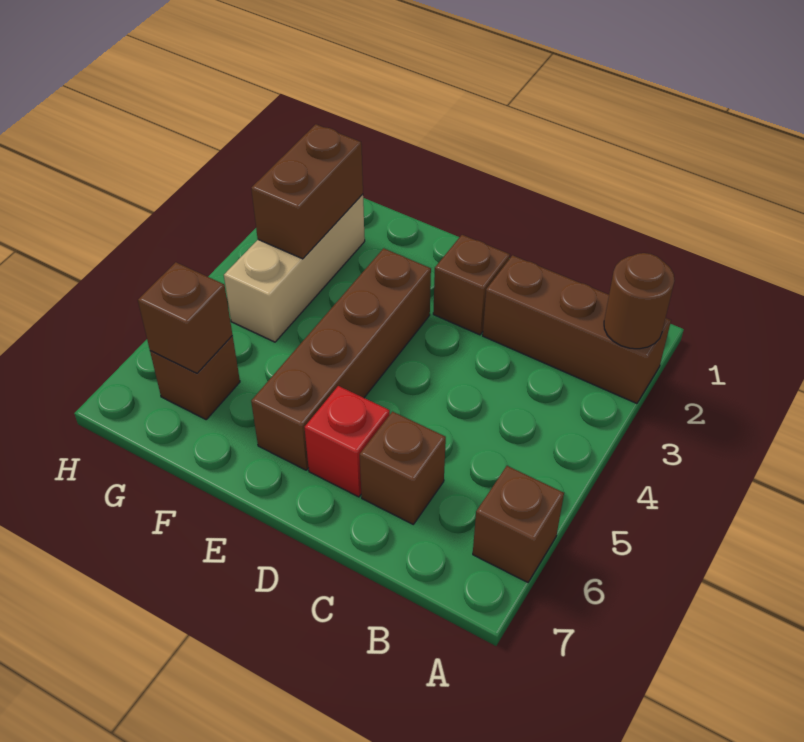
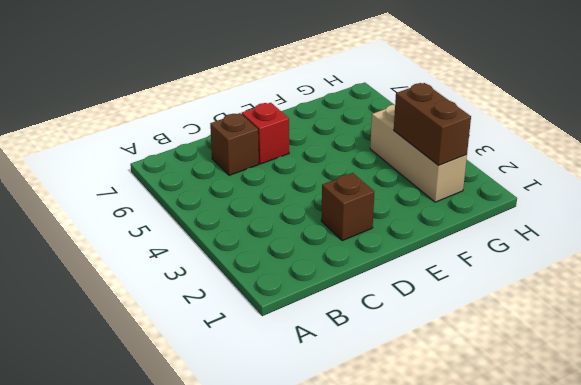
none -> brown brick A2:C2 level 1
none -> brown brick A6 level 1

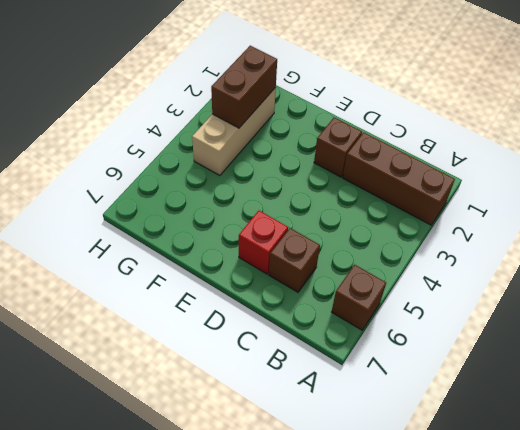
none -> brown brick E3:E6 level 1
none -> brown brick G6 level 1

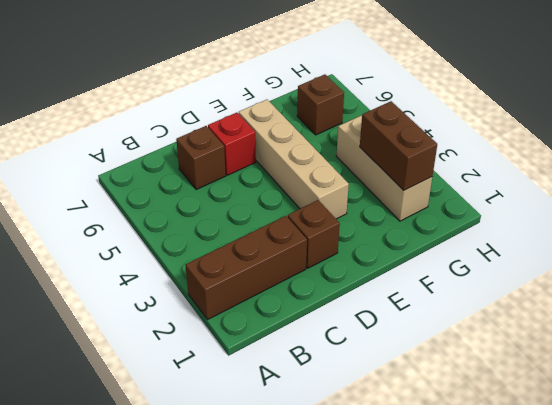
tan brick E3:E6 level 1 -> brown brick E3:E6 level 1
none -> brown brick A6 level 1
none -> brown round brick A2 level 2

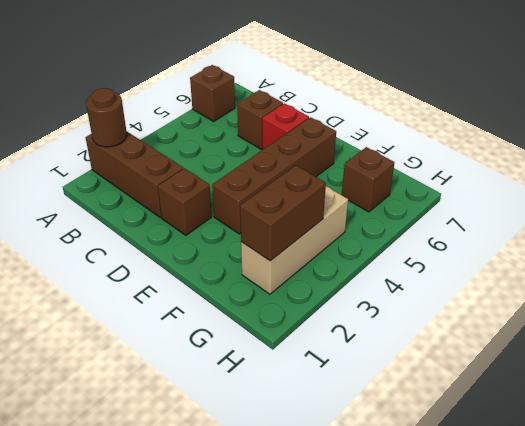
none -> brown brick G6 level 2

